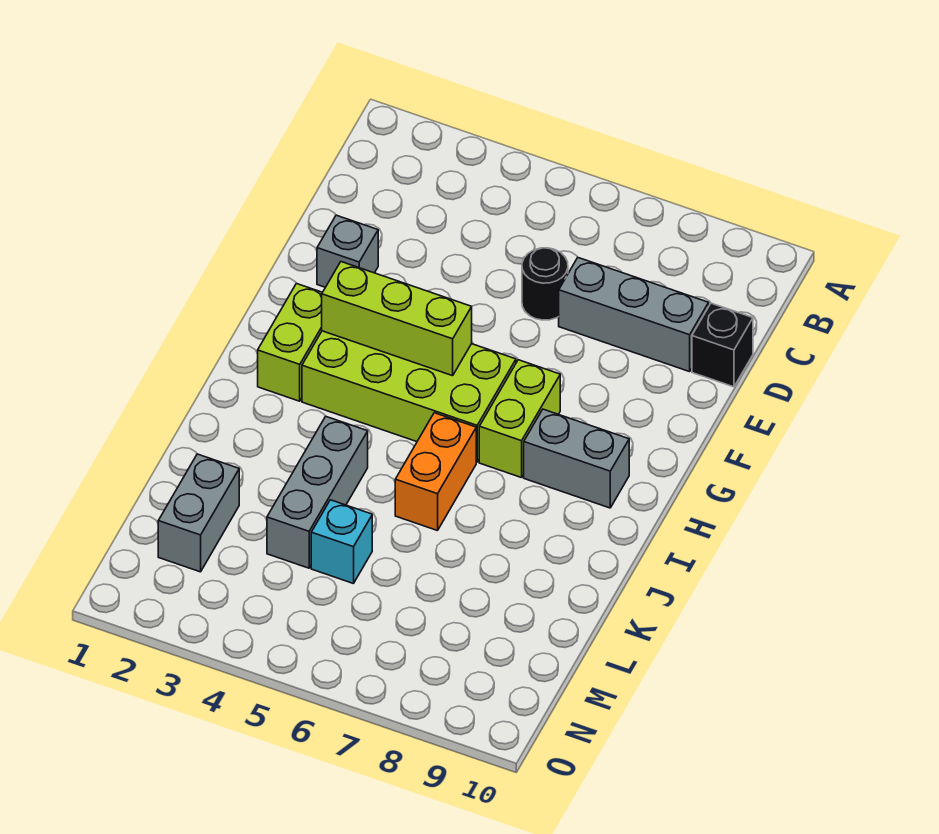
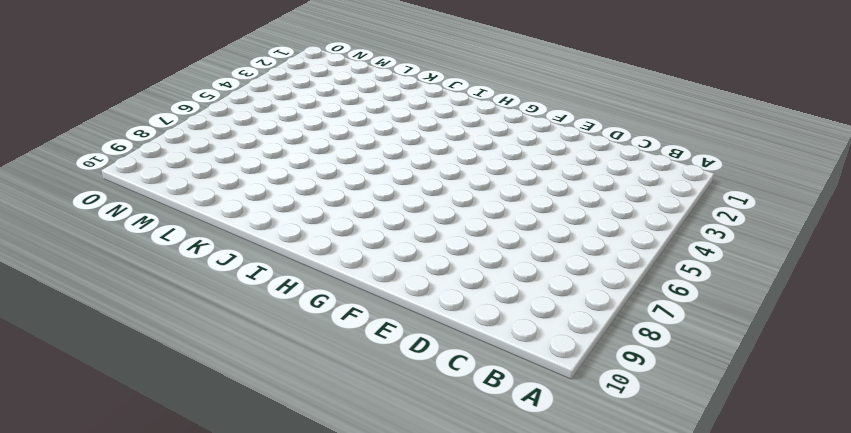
none -> black round brick D6 level 1
none -> grey brick D7:D9 level 1
none -> black brick D10 level 1

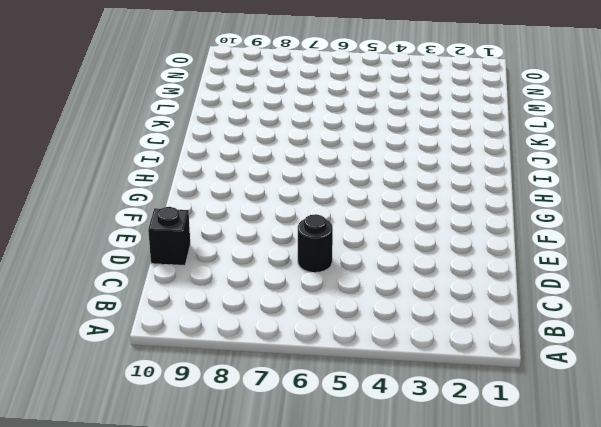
none -> grey brick D7:D9 level 1
none -> grey brick E2 level 1
none -> lime brick G2:H2 level 1

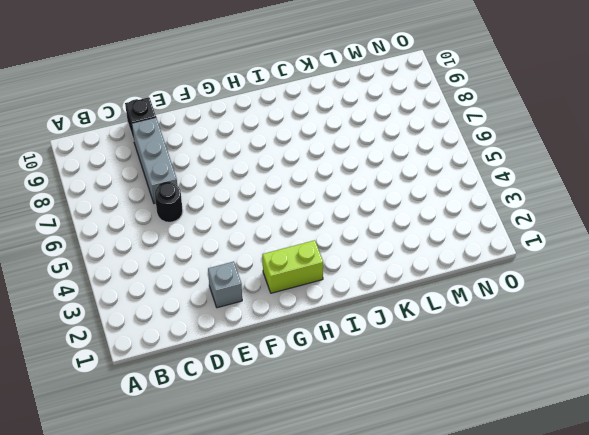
none -> lime brick G3:H6 level 1
none -> lime brick G7:H7 level 1
none -> grey brick H8:H9 level 1

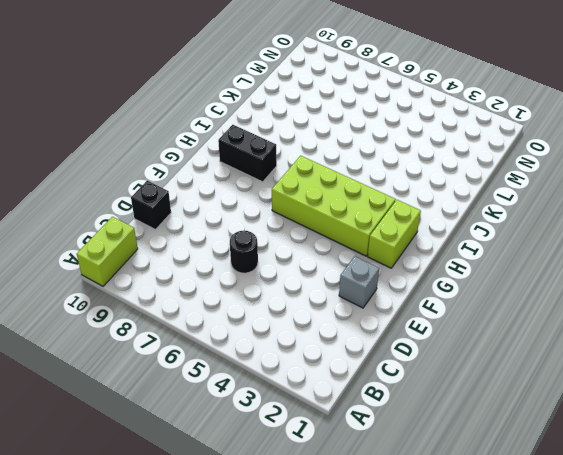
lime brick A10:B10 level 1 -> lime brick G7:H7 level 1
black brick H8:H9 level 1 -> grey brick H8:H9 level 1
none -> grey brick D7:D9 level 1
none -> orange brick I6:J6 level 1
none -> grey brick J4:L4 level 1

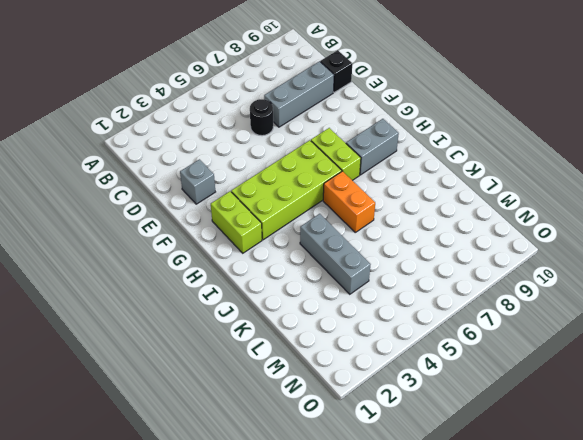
none -> grey brick L2:M2 level 1
none -> cyan brick L5 level 1
none -> lime brick G3:G5 level 2

